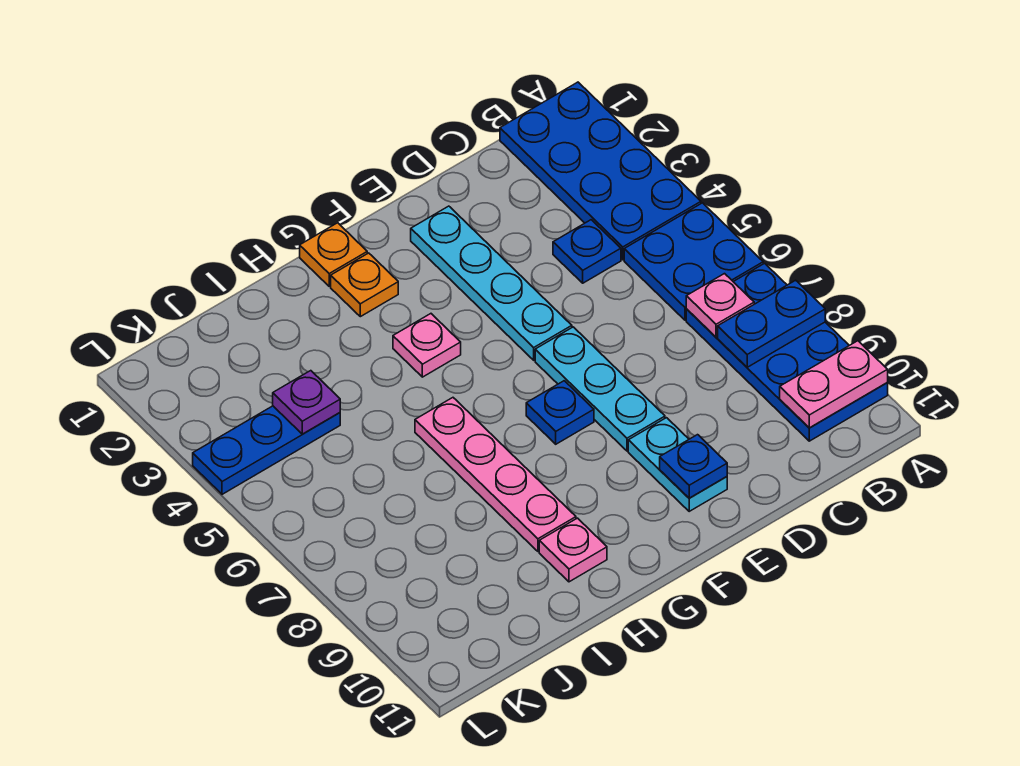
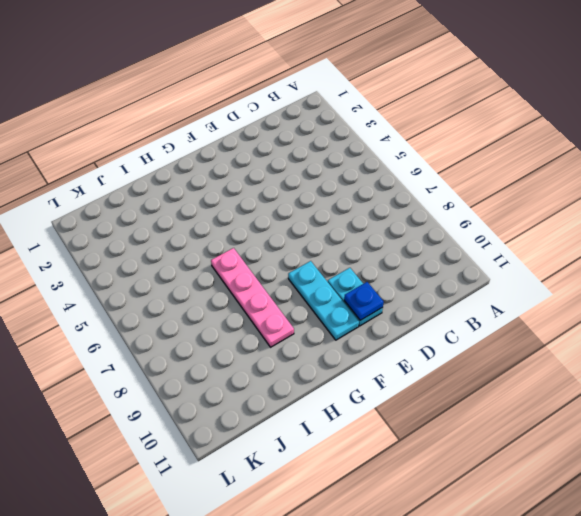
cyan plate F8:F10 level 1 -> cyan plate E6:E8 level 1
none -> blue plate A1:B4 level 1
none -> blue plate A5:B6 level 1
none -> blue plate A7:B10 level 1

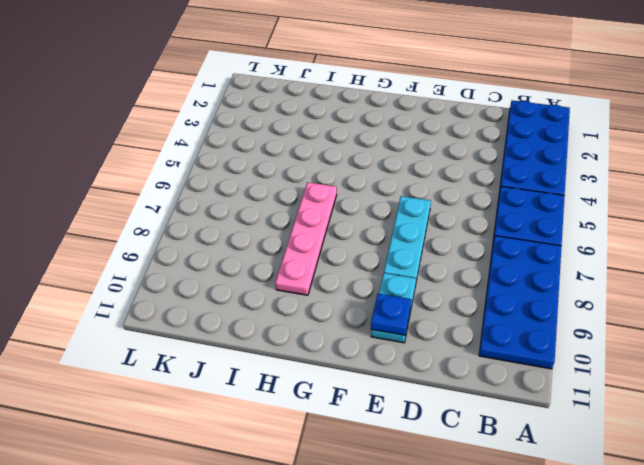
none -> blue plate C4 level 1
none -> cyan plate E2:E5 level 1
none -> blue plate F7 level 1

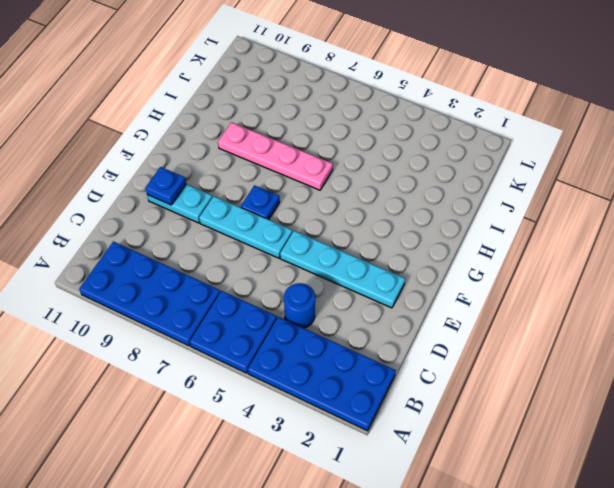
blue round brick C4 level 1 -> blue plate C4 level 1
none -> orange plate G1 level 1
none -> orange plate G2 level 1
none -> pink plate G4 level 1

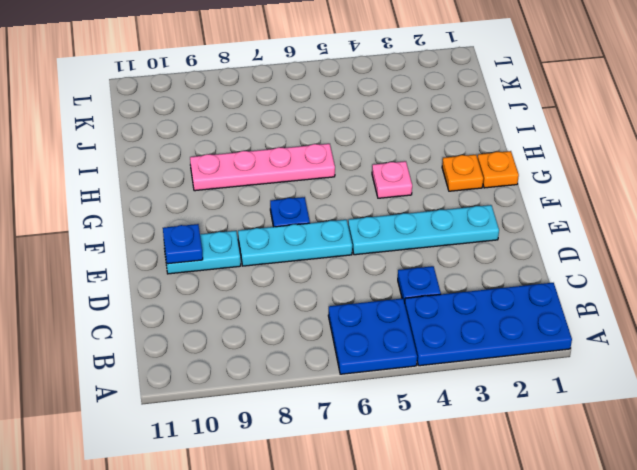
none -> blue plate A7:B10 level 1
none -> pink plate H10 level 1
none -> blue plate J4:L4 level 1

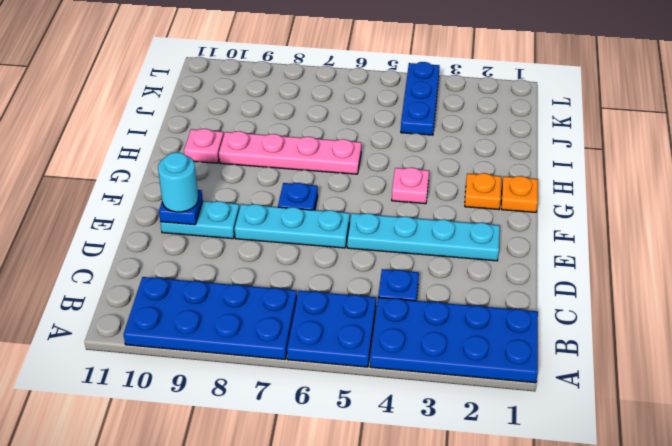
cyan round brick E10 level 3 -> none
none -> blue plate A8:B8 level 2
none -> pink plate A10:B10 level 2
none -> pink plate B7 level 2

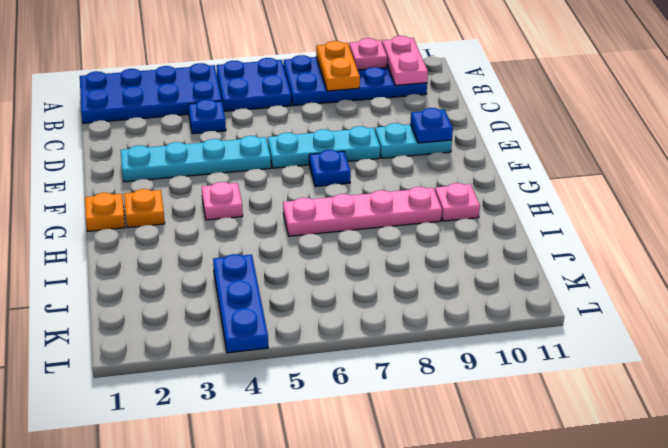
orange plate A8:B8 level 2 -> blue plate A8:B8 level 2
pink plate A9 level 2 -> pink plate B7 level 2
none -> purple plate J4 level 2

